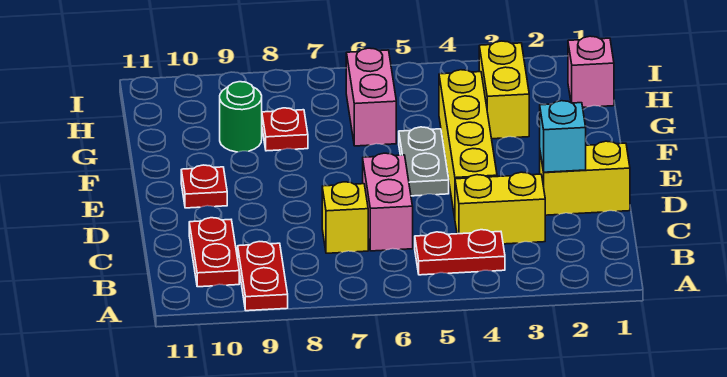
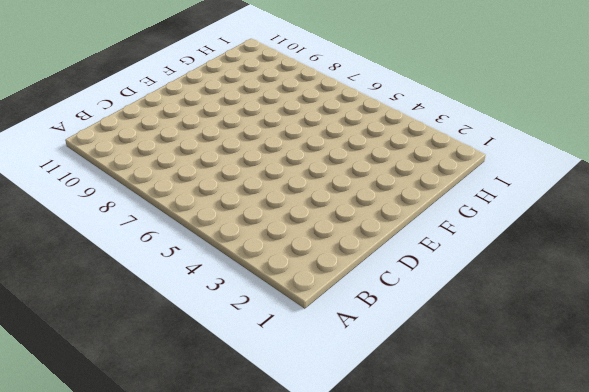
none -> red plate A9:B9 level 1
none -> red plate B4:B5 level 1
none -> red plate B10:C10 level 1

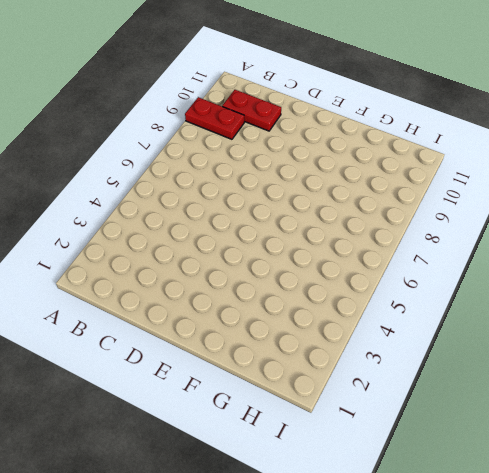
none -> red plate B4:B5 level 1
none -> yellow brick C3:C4 level 1
none -> pink brick C6:D6 level 1

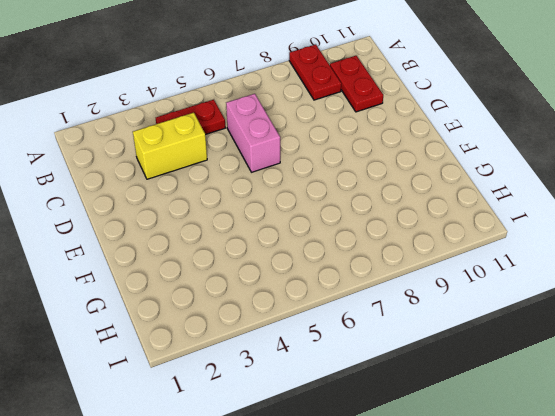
none -> yellow brick C7 level 1
none -> yellow brick D1:D2 level 1
none -> yellow brick D4:G4 level 1

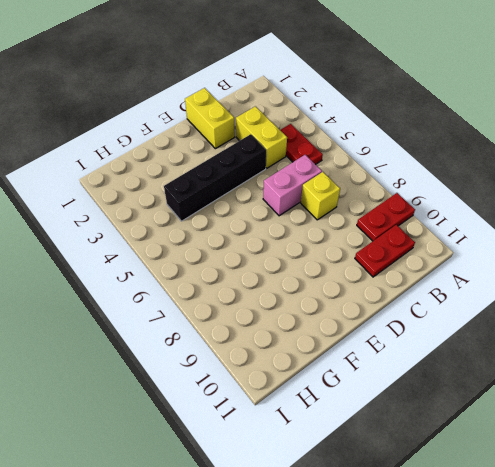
black brick D4:G4 level 1 -> yellow brick D4:G4 level 1
none -> grey plate E5:F5 level 1
none -> red plate E10 level 1
none -> yellow brick G3:H3 level 1

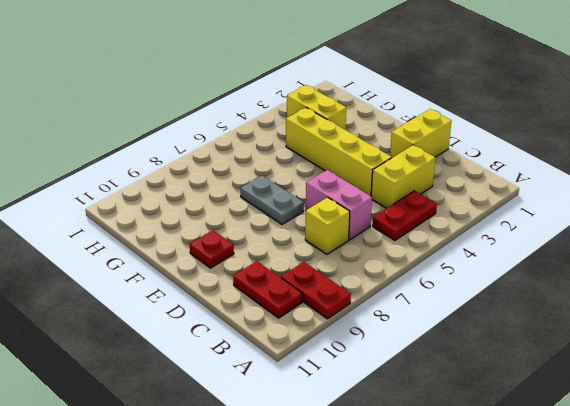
grey plate E7:F7 level 1 -> grey plate E5:F5 level 1
none -> pink brick G6:H6 level 1
none -> red plate G8 level 1
none -> green round brick G9 level 1

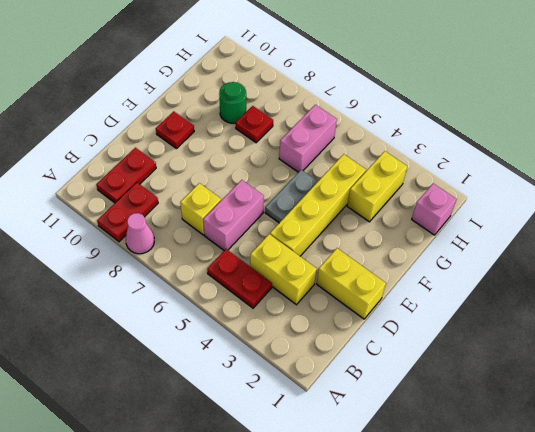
pink cone A8 level 1 -> none
none -> cyan brick D2 level 2

